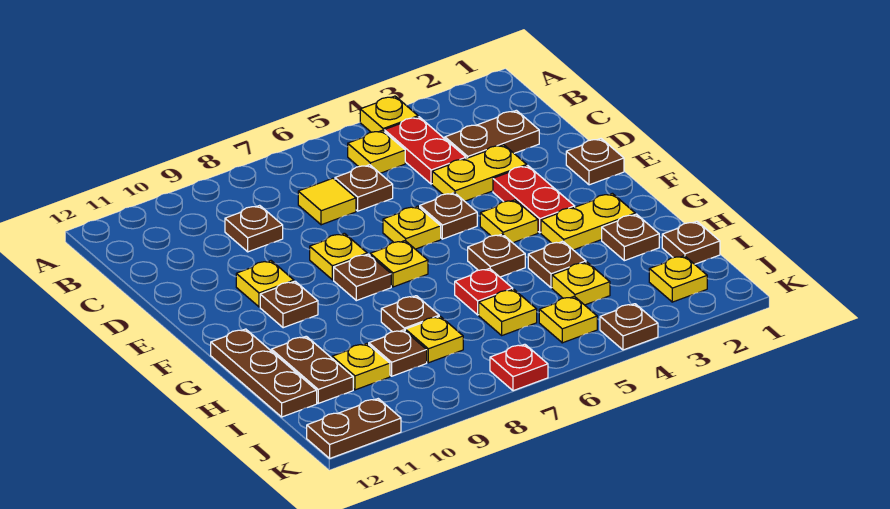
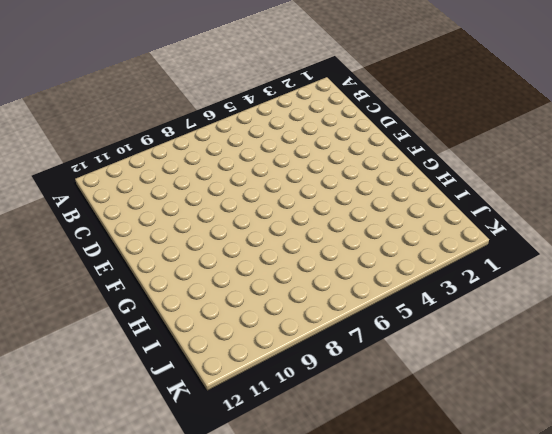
none -> yellow plate A4 level 1
none -> red plate B4:C4 level 1
none -> yellow plate B5 level 1
none -> brown plate C2:C3 level 1

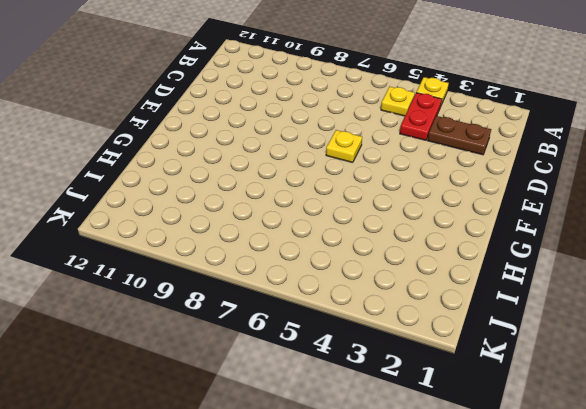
none -> brown plate C6 level 1
none -> yellow tile C7 level 1
none -> brown plate C9 level 1
none -> yellow plate D3:D4 level 1

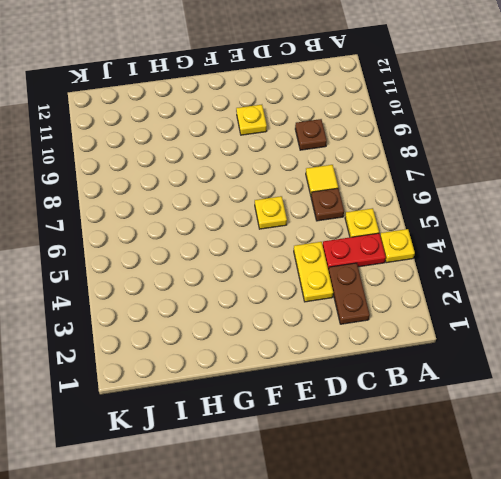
none -> brown plate E1 level 1
none -> red plate E3:F3 level 1
none -> brown plate E5 level 1
none -> yellow plate E8 level 1

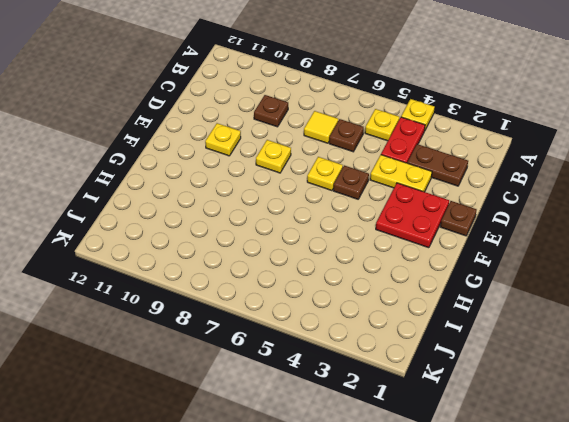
red plate E2:F3 level 1 -> red plate E3:F3 level 1
none -> yellow plate F4 level 1
none -> yellow plate F7 level 1
none -> brown plate F8 level 1
none -> brown plate F10 level 1

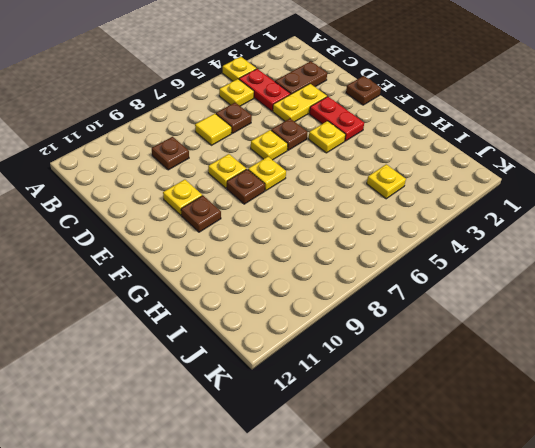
none -> yellow plate G2:G3 level 1
none -> brown plate G5 level 1
none -> brown plate G12:I12 level 1
none -> brown plate H2 level 1

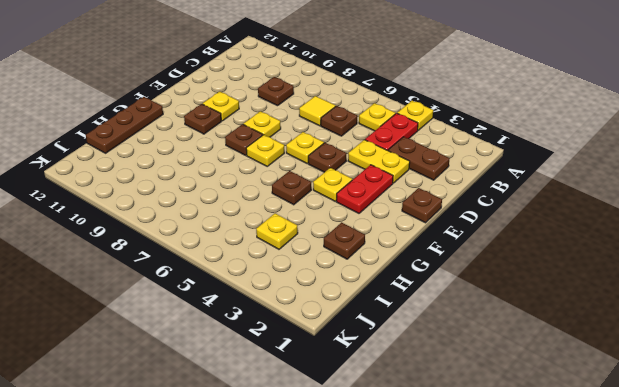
none -> yellow plate G2:G3 level 1
none -> brown plate H4 level 1
none -> red plate H6 level 1
none -> brown plate H8 level 1

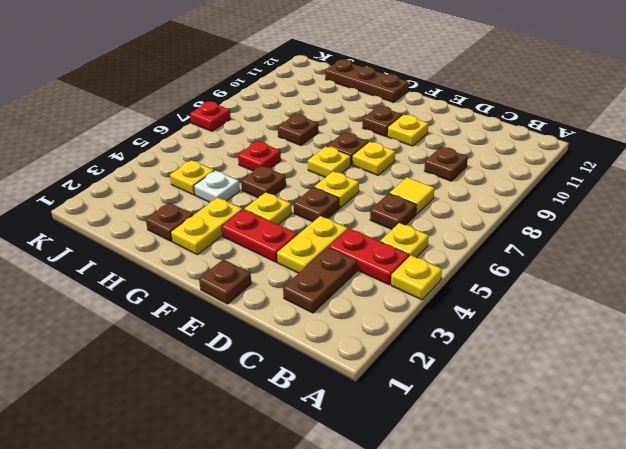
white plate H4 level 1 -> brown plate H4 level 1
none -> brown plate H11:I11 level 1
none -> brown plate I1 level 1
none -> yellow plate I6 level 1
none -> yellow plate I8 level 1

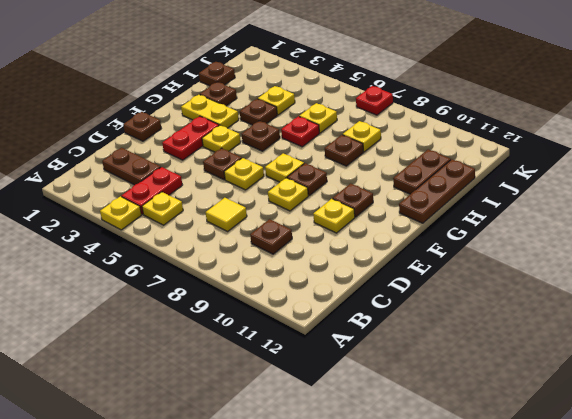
none -> brown plate C6 level 1
none -> yellow plate D3:D4 level 1
none -> brown plate I9 level 1
none -> yellow plate I10 level 1

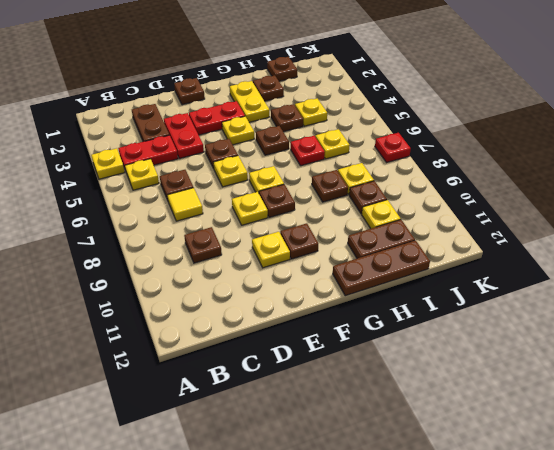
red plate D3:D4 level 1 -> yellow plate D3:D4 level 1
none -> yellow plate J2 level 1
none -> yellow plate J5 level 1
none -> brown plate K4 level 1
none -> brown plate K11:K12 level 1

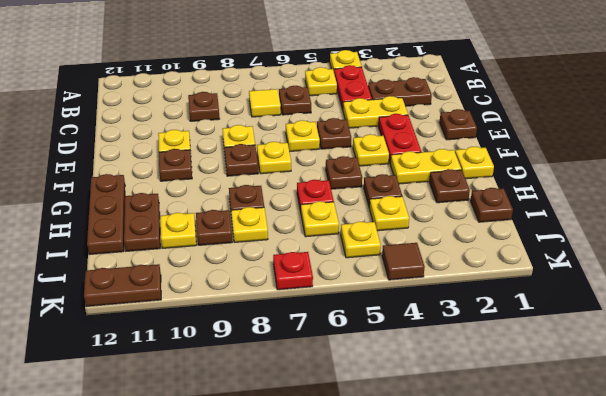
yellow plate G1 level 1 -> yellow plate J2 level 1
brown tile K4 level 1 -> brown plate K4 level 1

